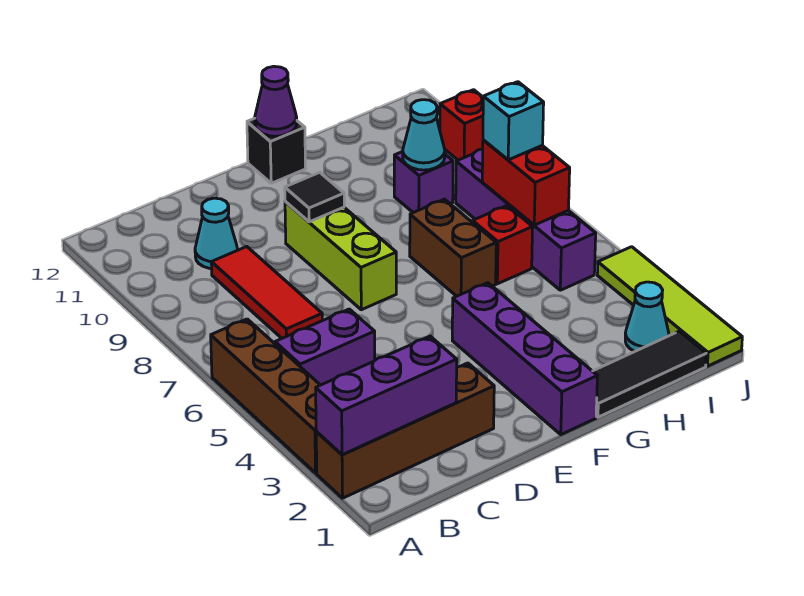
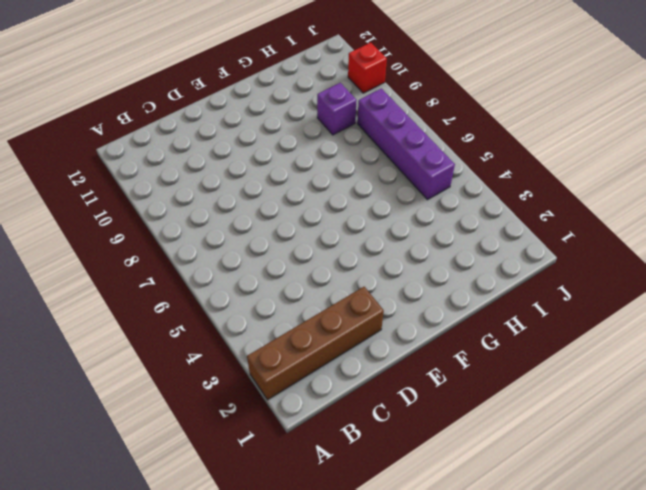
none -> brown brick A3:A6 level 1
none -> purple brick B5:C5 level 1
none -> red tile C7:C9 level 1

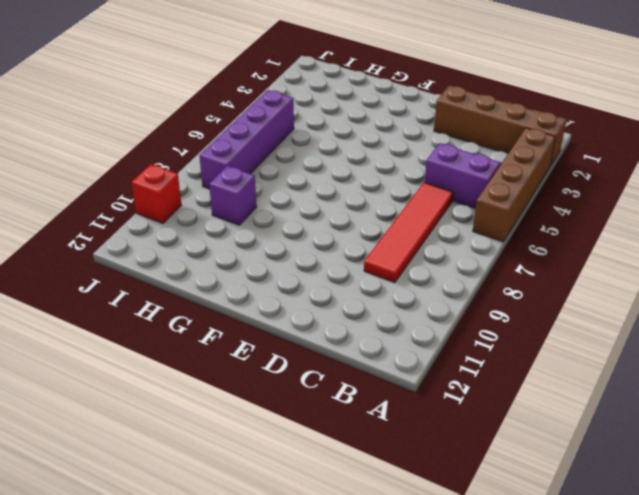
red tile C6:C9 level 1 -> red tile C7:C9 level 1
none -> cyan cone C10 level 1
none -> lime brick E7:E9 level 1
none -> purple brick F1:F4 level 1

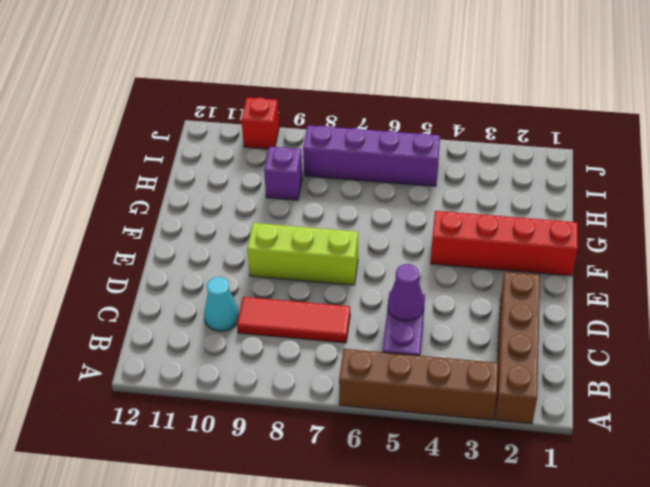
purple cone C5 level 2 -> purple cone F12 level 2
red brick F1:F4 level 1 -> purple brick F1:F4 level 1
none -> black brick F12 level 1
none -> black tile G1:I1 level 1
none -> brown brick G6:G7 level 1

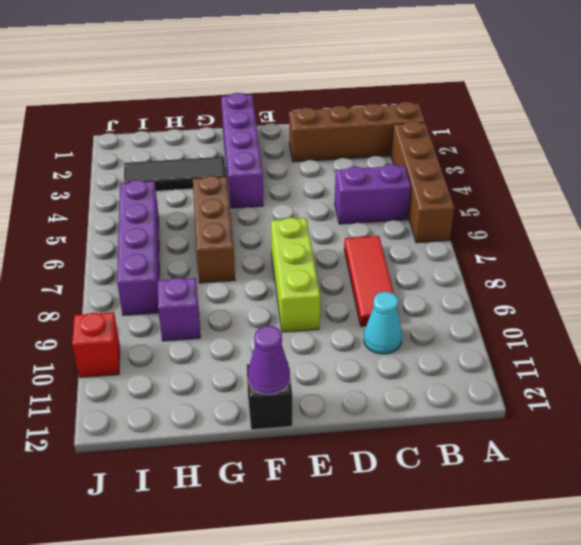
black tile G3:I3 level 1 -> black tile G1:I1 level 1
brown brick G5:G7 level 1 -> brown brick G6:G7 level 1
none -> red brick H6 level 1
none -> cyan cone I2 level 1
none -> lime tile J1:J4 level 1

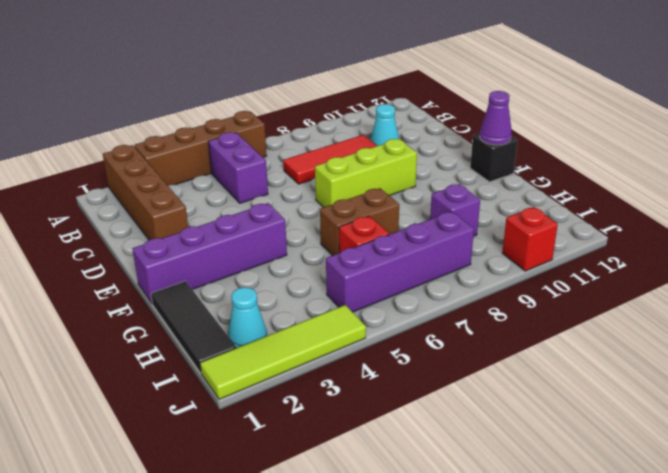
none -> purple brick A2:C2 level 2
none -> black tile E9 level 2
none -> cyan cone H9 level 2

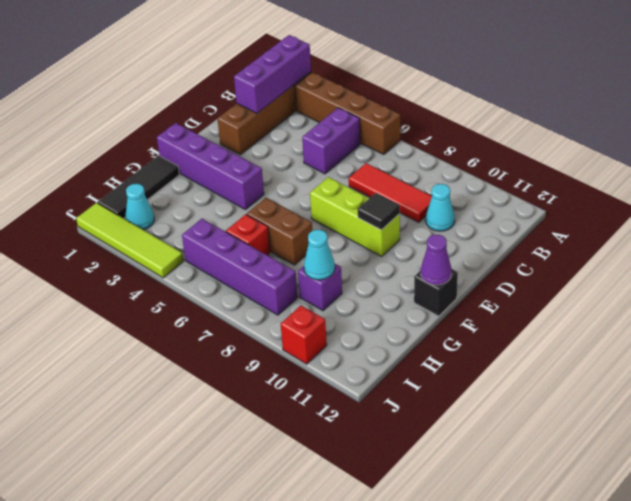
none -> red brick I6:I7 level 2
none -> cyan brick I7 level 3

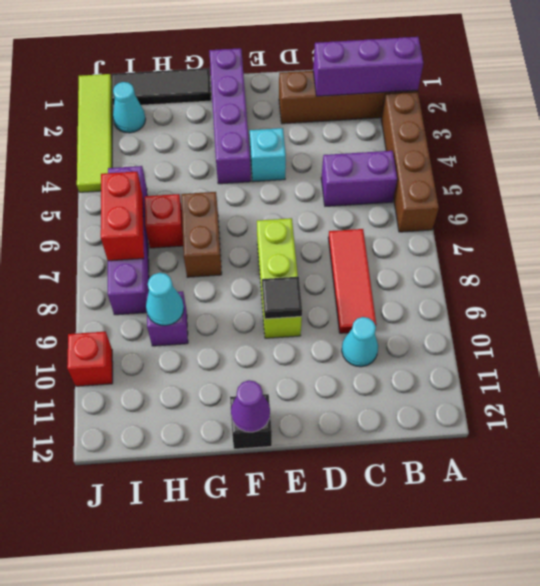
cyan brick E4 level 1 -> cyan brick I7 level 3

